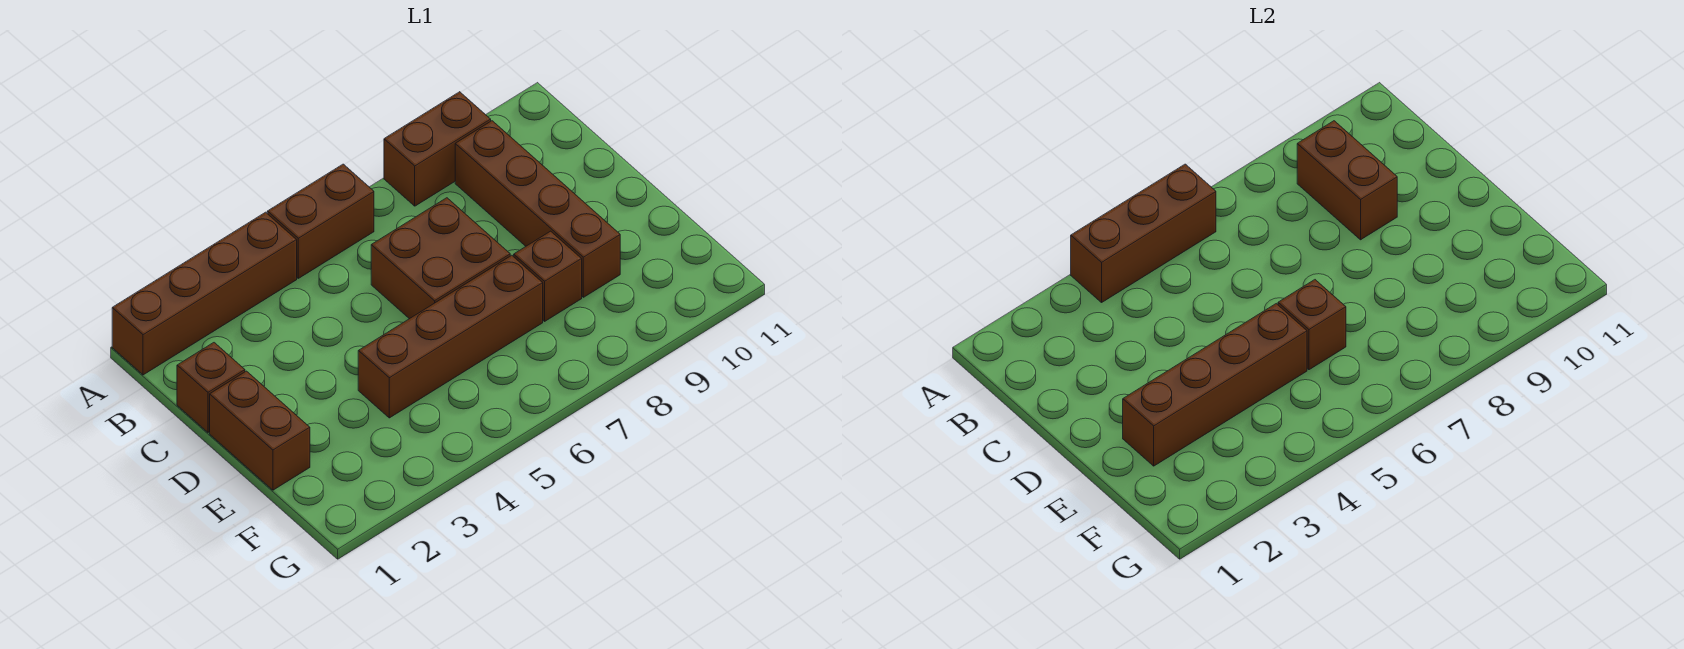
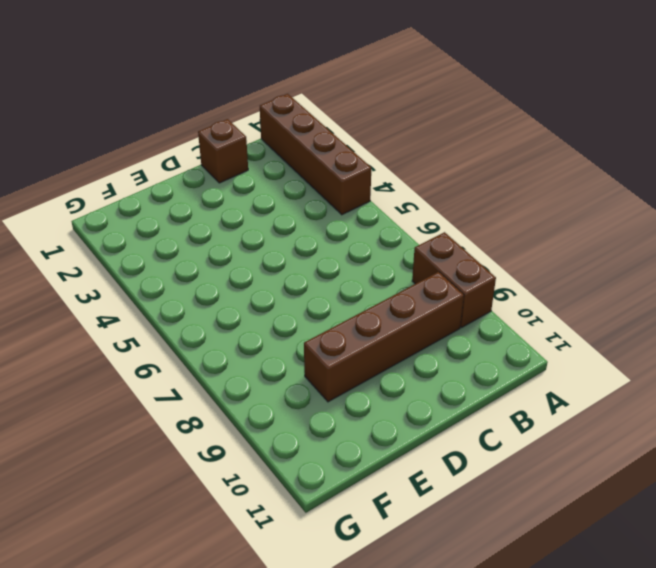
none -> brown brick A5:A6 level 1
none -> brown brick C6:D7 level 1
none -> brown brick D1:E1 level 1

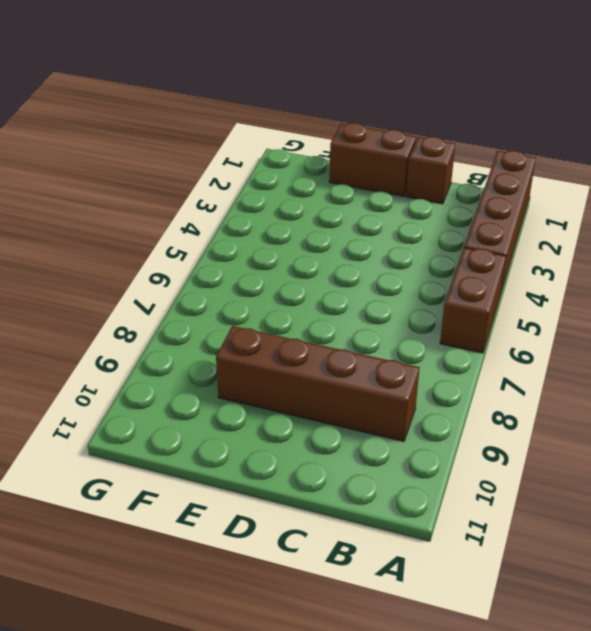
none -> brown brick A8:A9 level 1
none -> brown brick C6:D7 level 1
none -> brown brick E4:E7 level 1

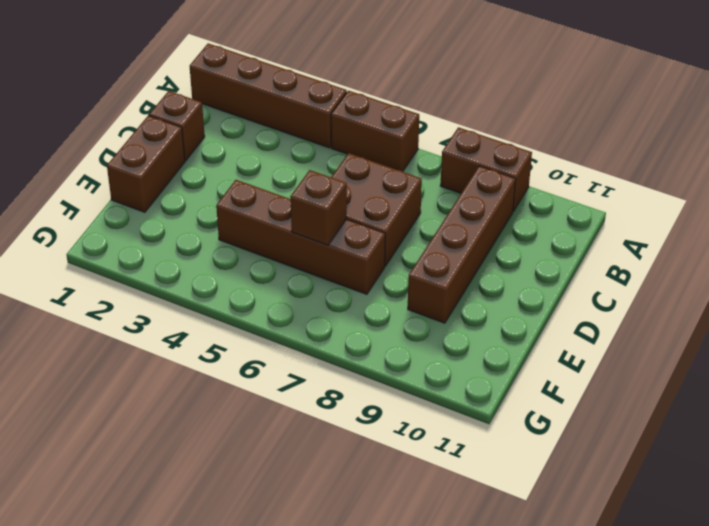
none -> brown brick E8 level 1
none -> brown brick A4:A6 level 2
none -> brown brick B9:C9 level 2

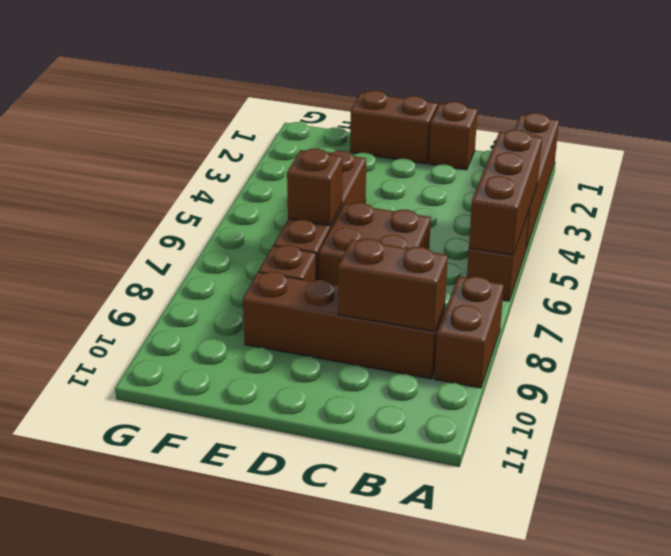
none -> brown brick E2:E5 level 2

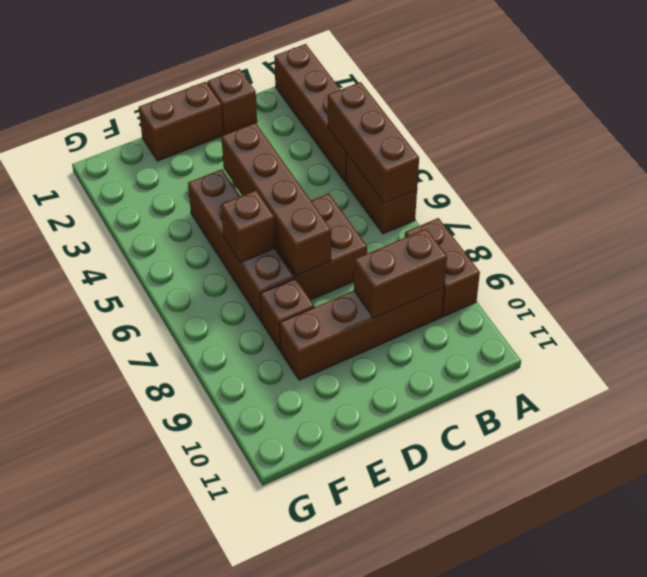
brown brick D4:D7 level 2 -> brown brick E2:E5 level 2

